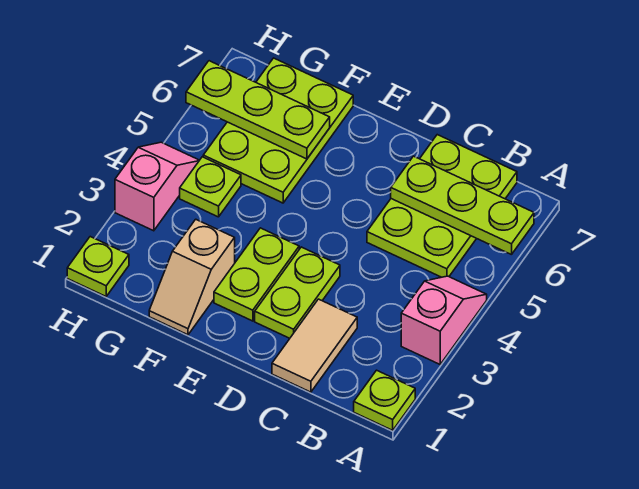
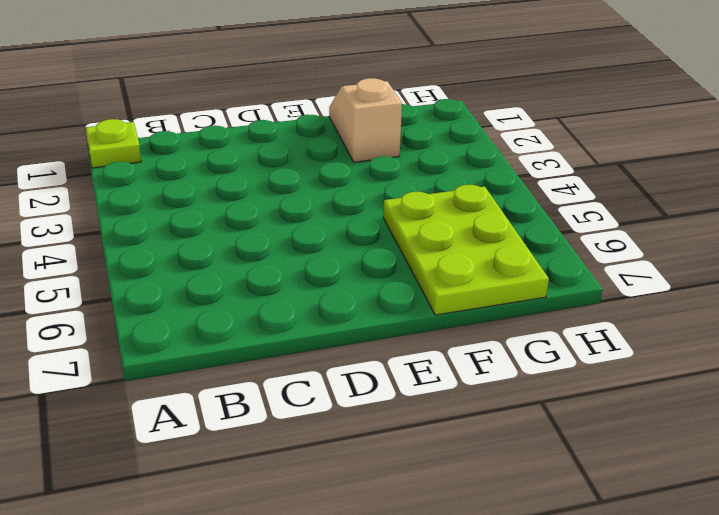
none -> pink slope A3:A4 level 1 top 3
none -> lime plate B5:C7 level 1
none -> tan tile C1:C2 level 1

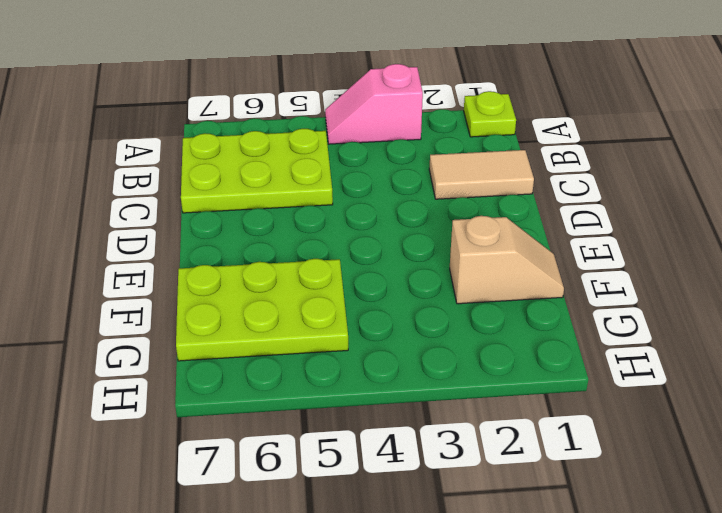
none -> lime plate D2:D3 level 1
none -> lime plate E2:E3 level 1
none -> lime plate G4 level 1

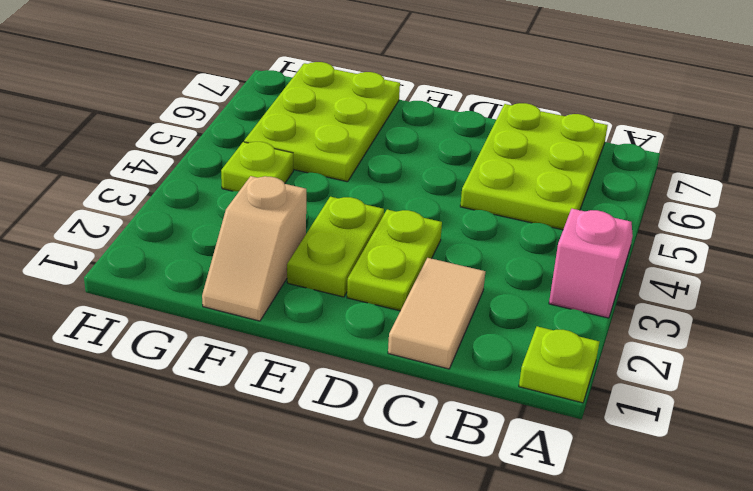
none -> lime plate H1 level 1
none -> pink slope H3:H4 level 1 top 3
none -> lime plate A6:C6 level 2

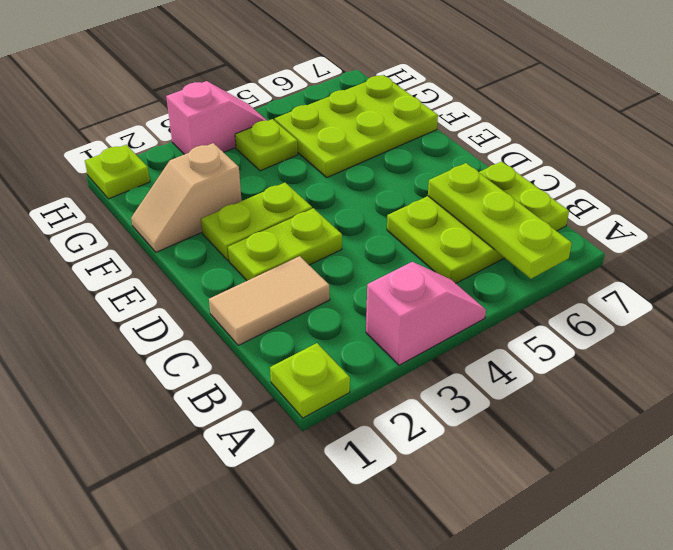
none -> lime plate F6:H6 level 2

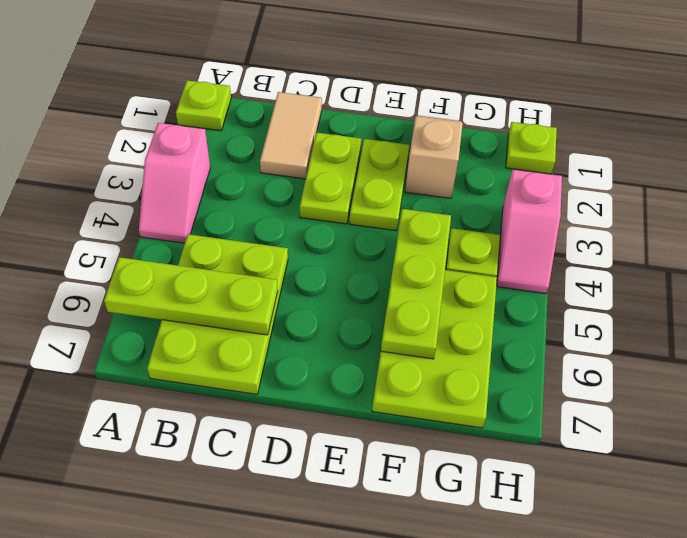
lime plate F4:F6 level 2 -> lime plate F6:H6 level 2

